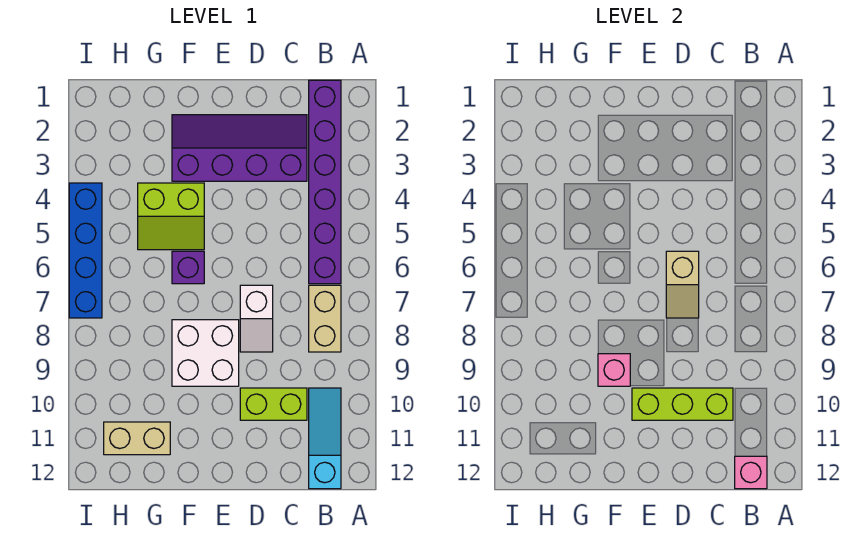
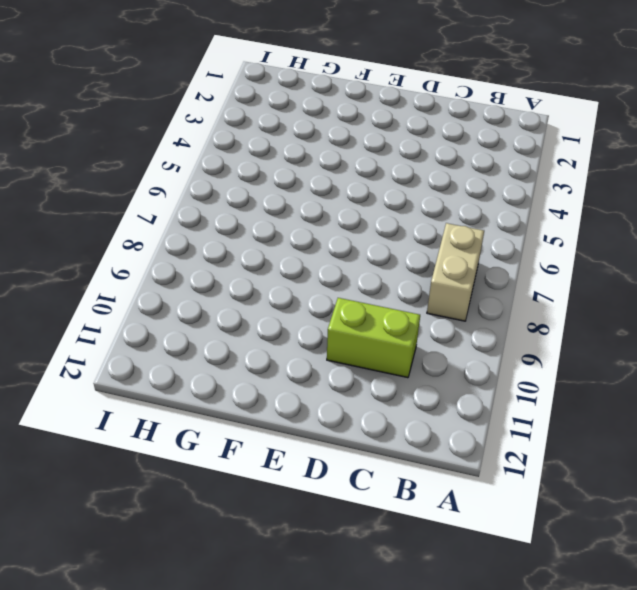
none -> purple brick B1:B6 level 1
none -> cyan slope B10:B12 level 1 top 12
none -> purple slope C2:F3 level 1 top 3

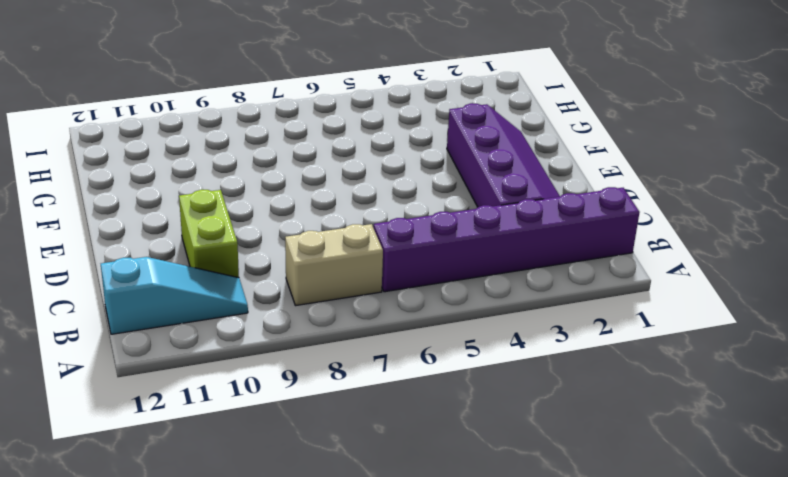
none -> white slope D7:D8 level 1 top 7
none -> white brick E8:F9 level 1
none -> lime slope F4:G5 level 1 top 4

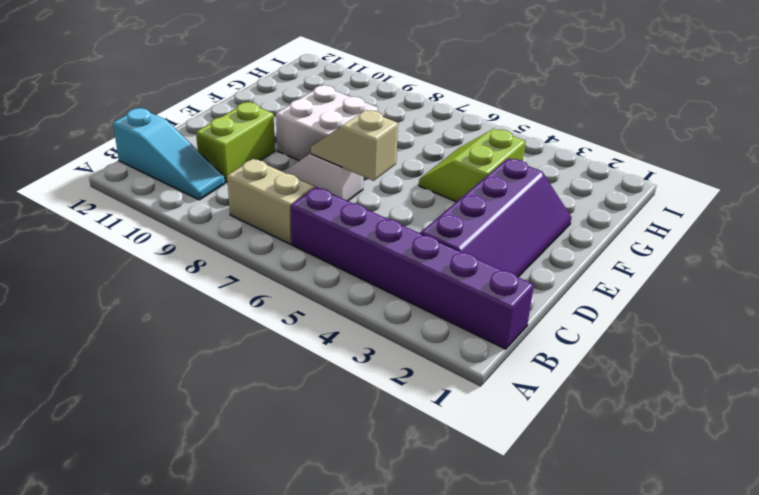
none -> purple brick F6 level 1
none -> tan brick G11:H11 level 1
none -> blue brick I4:I7 level 1

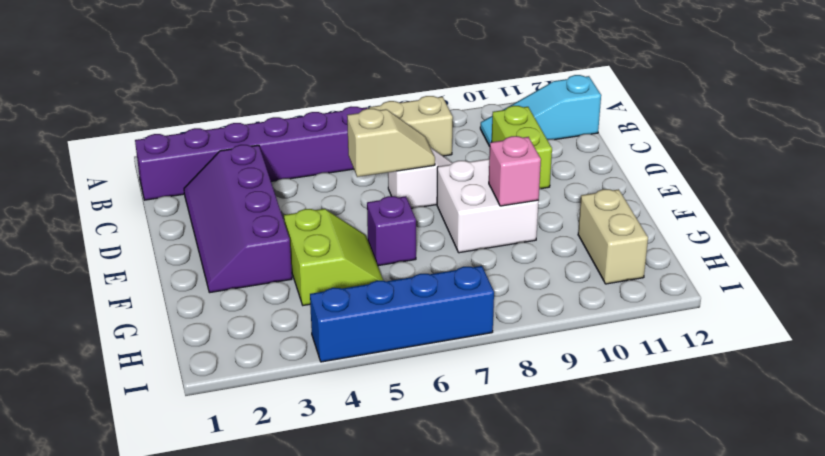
none -> pink brick B12 level 2
none -> lime brick C10:E10 level 2

